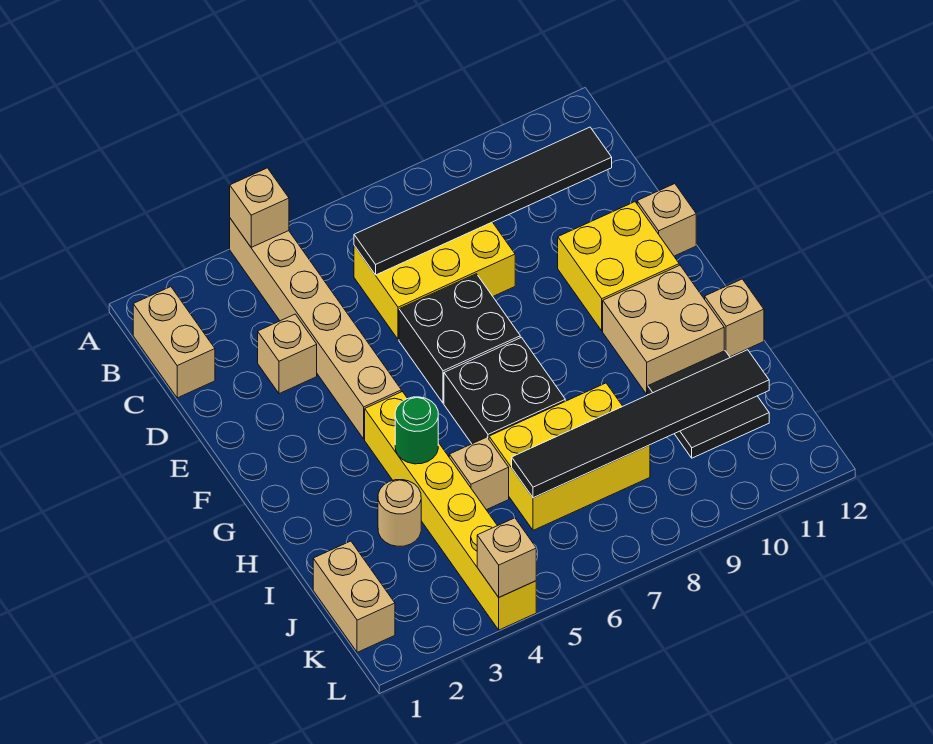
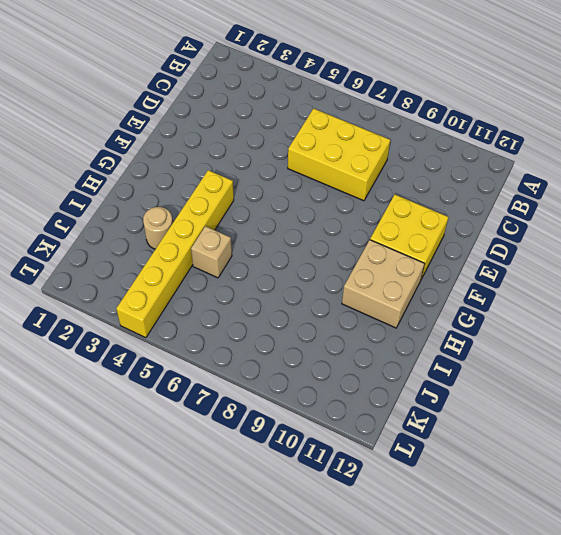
none -> tan brick A4:F4 level 1
none -> tan brick B1:C1 level 1
none -> tan brick D3 level 1

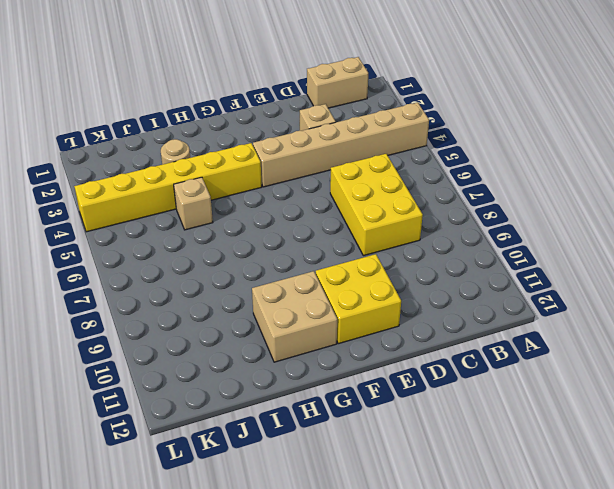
none -> black brick E6:F7 level 1
none -> tan brick E12 level 1
none -> black brick G6:H7 level 1

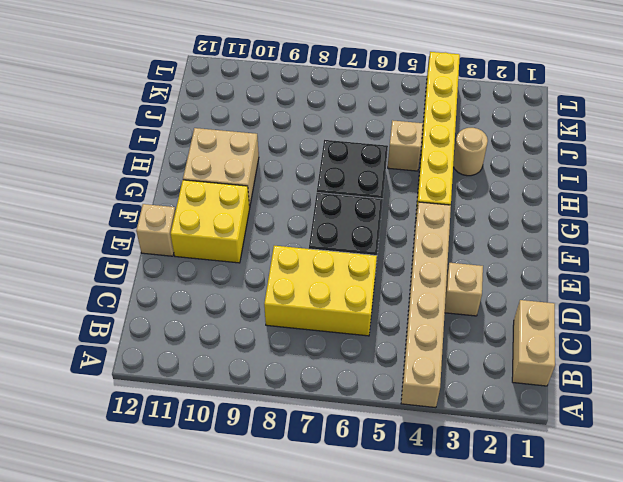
none -> tan brick H12 level 1
none -> yellow brick I6:J8 level 1
none -> black tile I10:J11 level 1

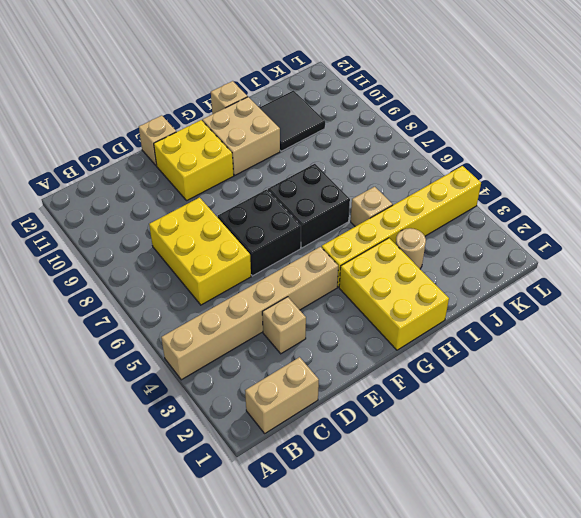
yellow brick G1:H3 level 1 -> yellow brick I6:J8 level 1
none -> tan brick J1:K1 level 1
none -> tan brick A4 level 2
none -> black tile C6:C11 level 2

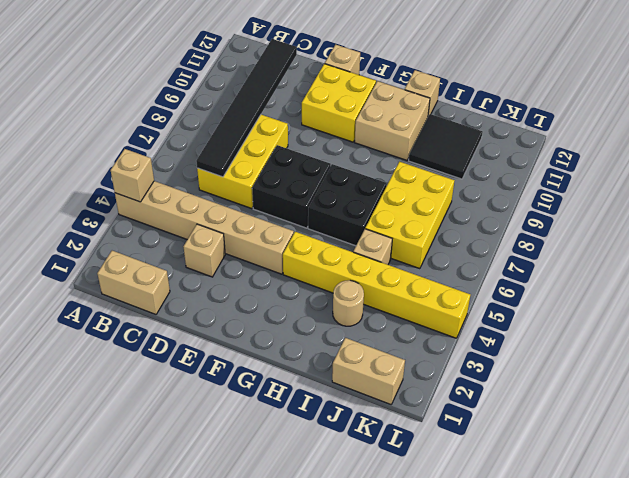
none -> green round brick H4 level 2
none -> black tile J6:J11 level 2
none -> tan brick L4 level 2

